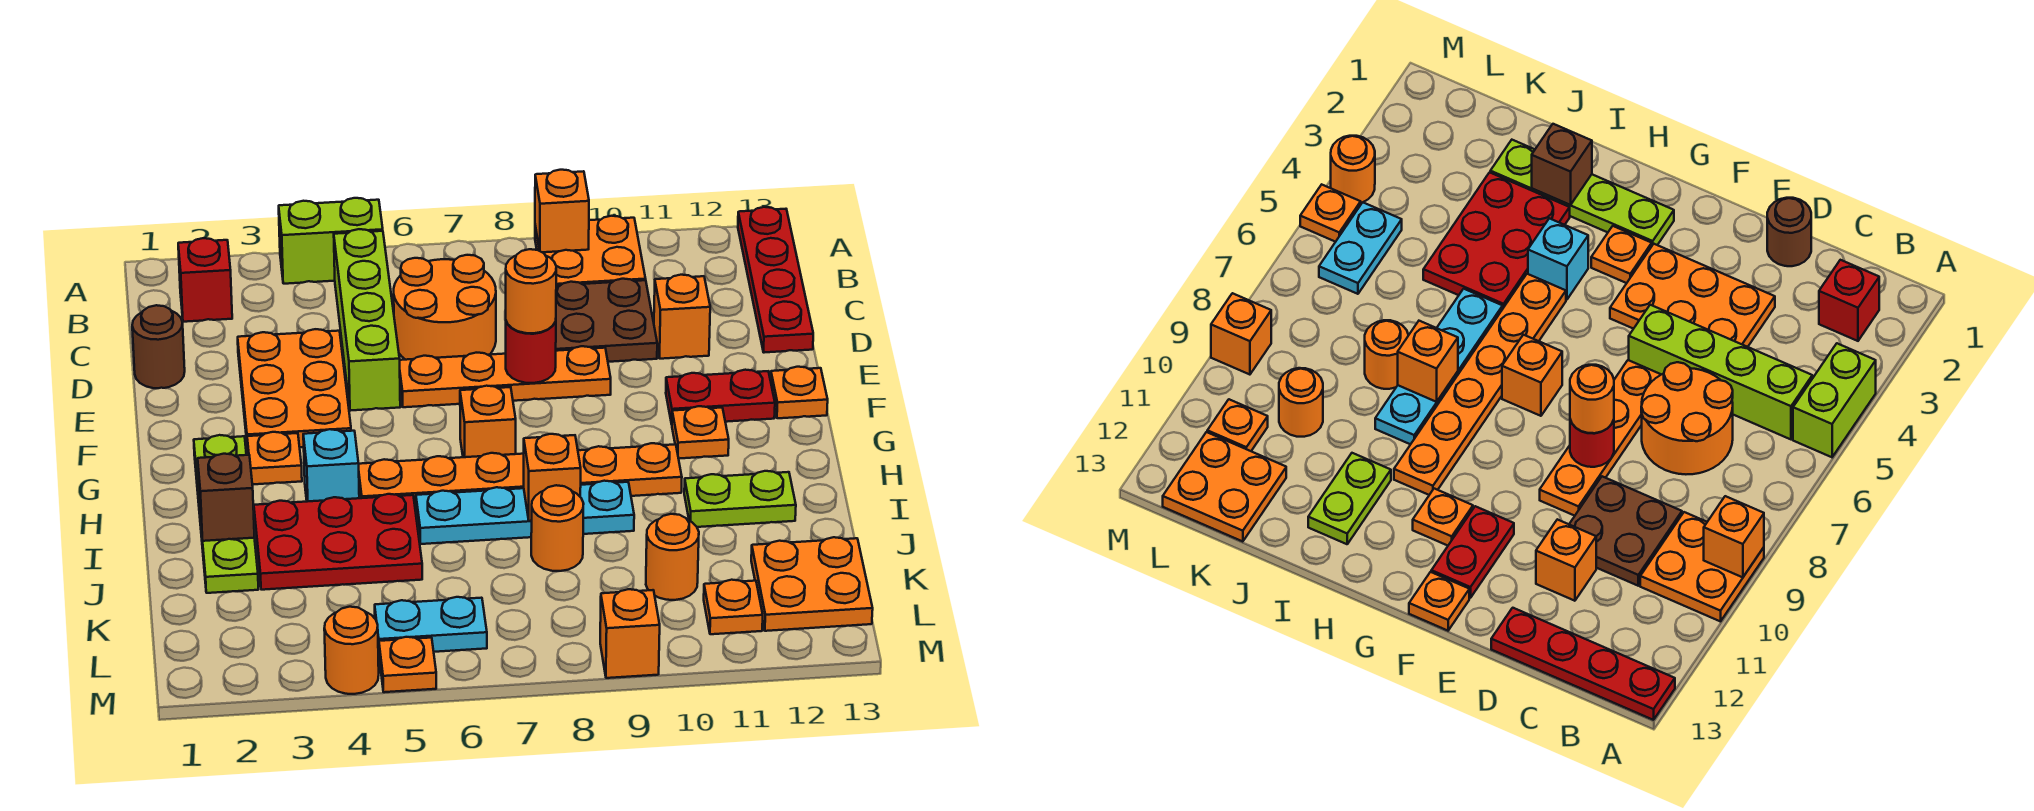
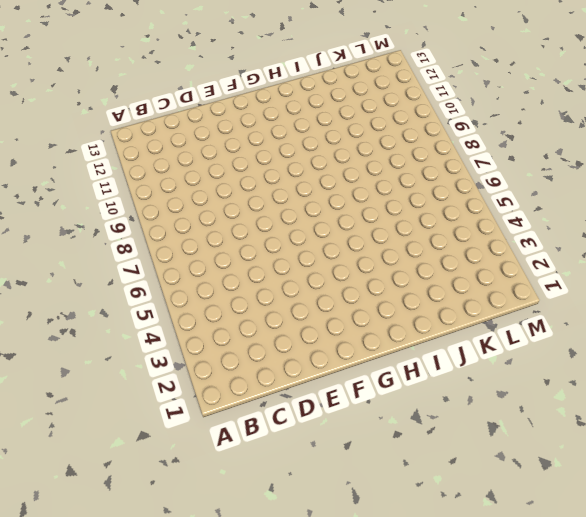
none -> lime brick A4:A5 level 1
none -> orange plate A9:B10 level 1
none -> red plate A13:D13 level 1
none -> red brick B2 level 1

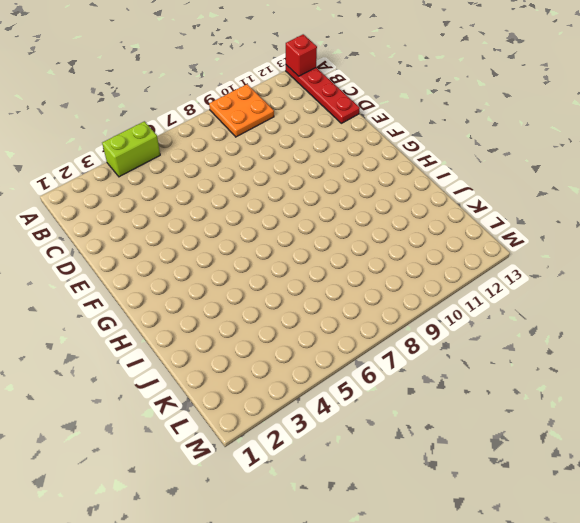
red brick A13 level 2 -> red brick B2 level 1
none -> lime brick B5:E5 level 1
none -> orange round brick C6:D7 level 1
none -> brown plate C9:D10 level 1
none -> brown round brick D1 level 1

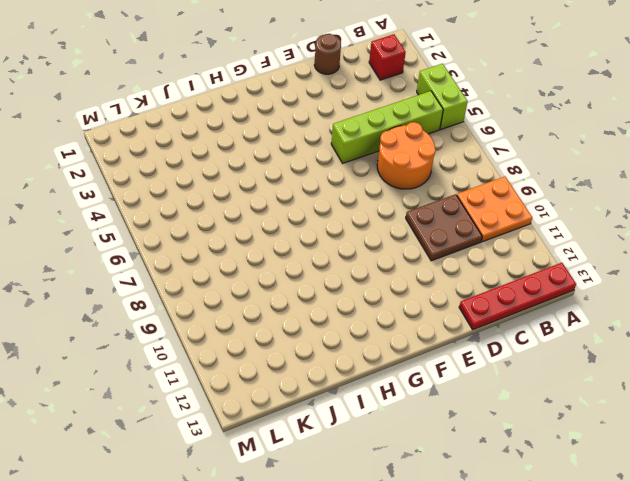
none -> orange plate D3:F4 level 1
none -> orange brick D11 level 1
none -> orange plate E6:E9 level 1
none -> red plate F11:F12 level 1

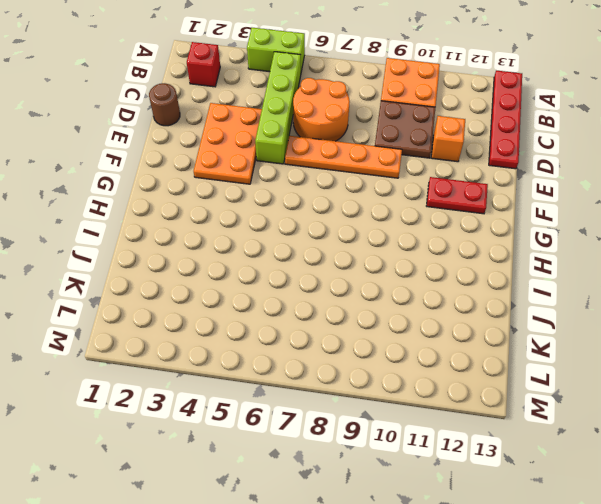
none -> orange plate F13 level 1
none -> lime plate G2:J2 level 1
none -> orange plate G3 level 1
none -> orange brick G7 level 1

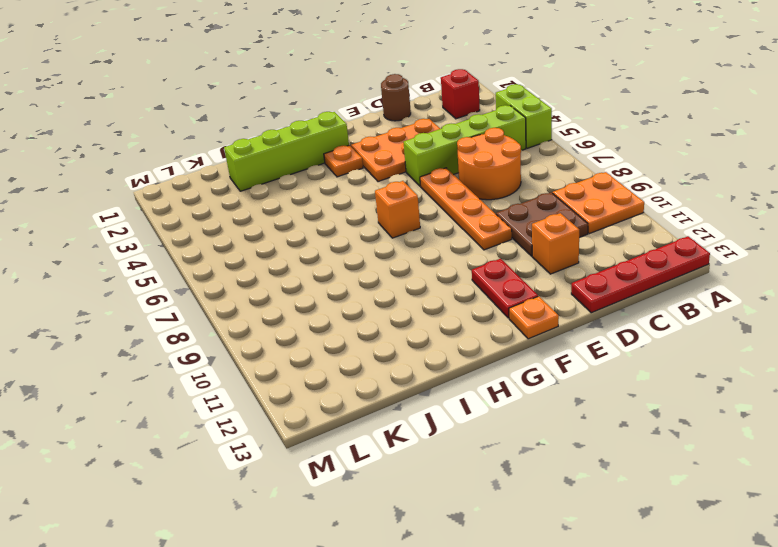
lime brick G2:J2 level 1 -> lime plate G2:J2 level 1
none -> orange plate G11 level 1
none -> cyan brick H4 level 1
none -> orange plate H5:H10 level 1
none -> red plate I3:J5 level 1

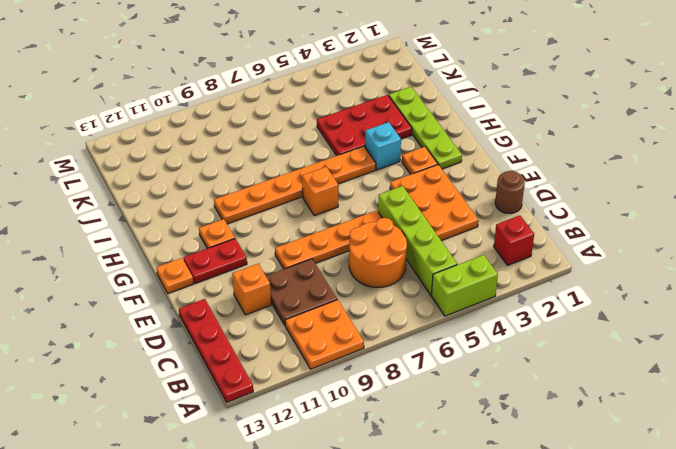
none -> cyan plate I6:I9 level 1
none -> lime plate I11:I12 level 1
none -> orange round brick J8 level 1
none -> orange round brick K10 level 1

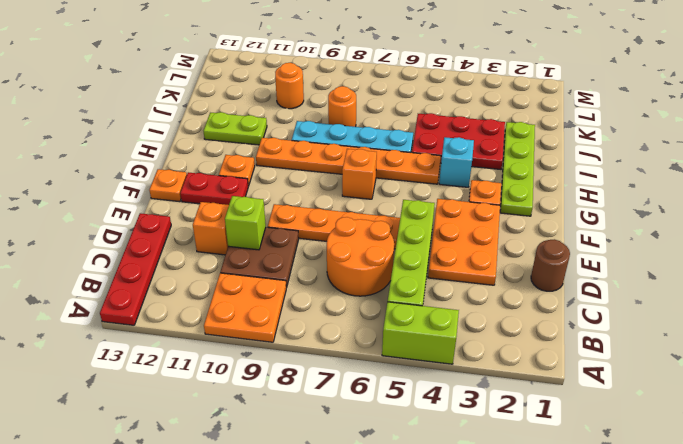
lime brick D10 level 2 -> none
none -> red brick B2 level 1
none -> orange plate K12:L13 level 1
none -> cyan plate L5:L6 level 1
none -> orange plate L11 level 1

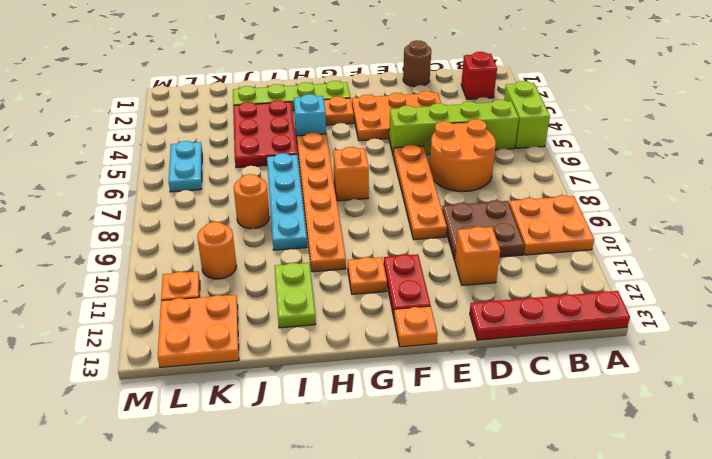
none -> orange round brick M4 level 1
none -> orange plate M5 level 1
none -> orange brick M9 level 1
none -> orange brick A9 level 2

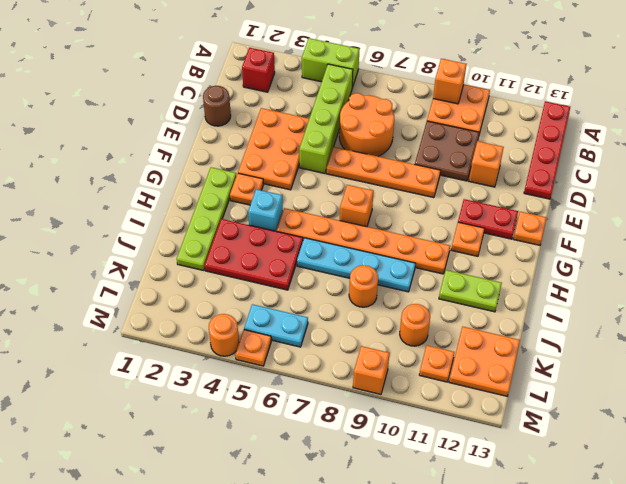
none -> red round brick E8 level 2
none -> brown brick I2 level 2
none -> orange brick I8 level 2
none -> orange round brick E8 level 3

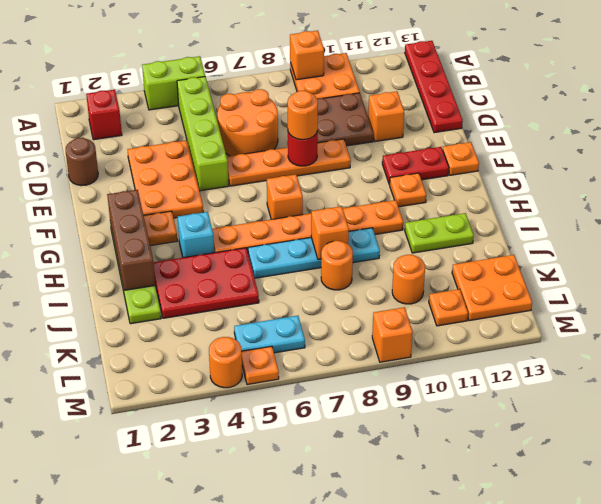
brown brick G2:I2 level 2 -> brown brick I2 level 2

